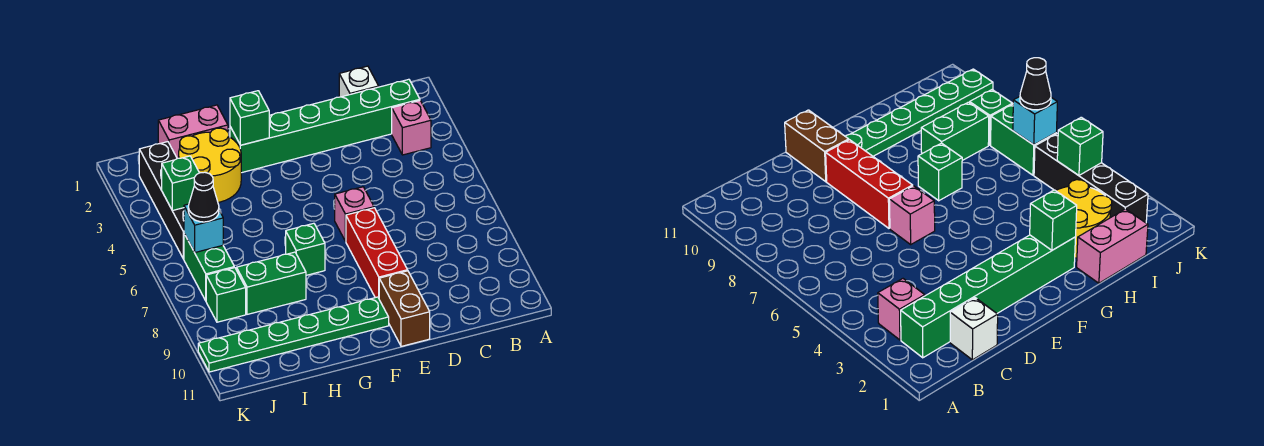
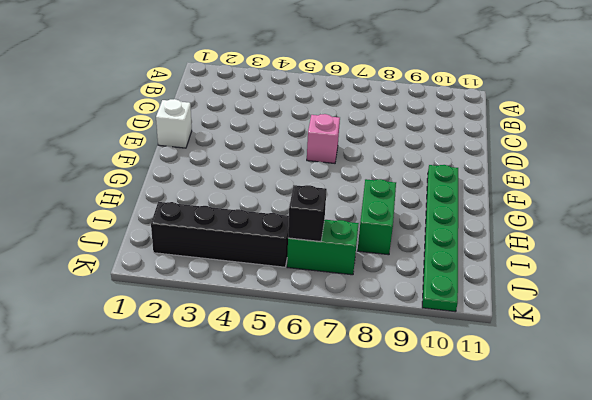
white brick E1 level 1 -> white brick C1 level 1
black brick J6 level 2 -> cyan brick J6 level 2
none -> green brick B2:G2 level 1
none -> pink brick B3 level 1
none -> red brick E7:E9 level 1

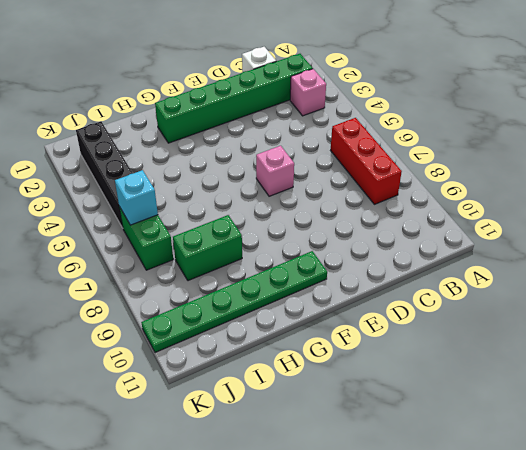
red brick B6:B8 level 1 -> red brick E7:E9 level 1
none -> brown brick E10:E11 level 1
none -> green brick G7 level 1
none -> pink brick H1:I1 level 1

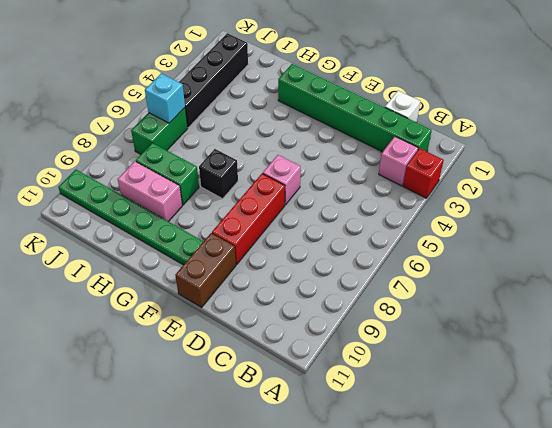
red brick A3 level 1 -> none
black brick G7 level 1 -> green brick G7 level 1
pink brick H9:I9 level 1 -> pink brick H1:I1 level 1
none -> yellow round brick H2:I3 level 1
none -> green brick J8 level 1
none -> green brick G2 level 2

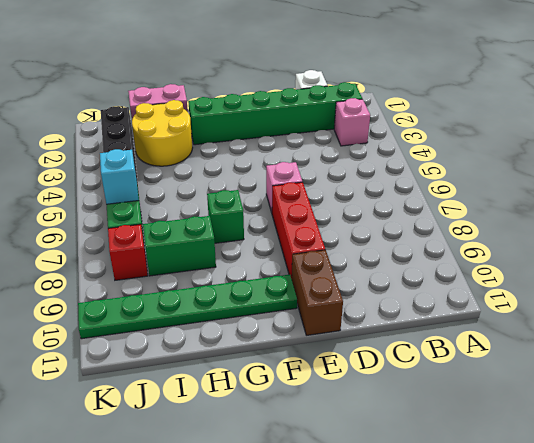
red brick J8 level 1 -> green brick J8 level 1
none -> green brick G2 level 2
none -> green brick J4 level 2
none -> black cone J6 level 3

